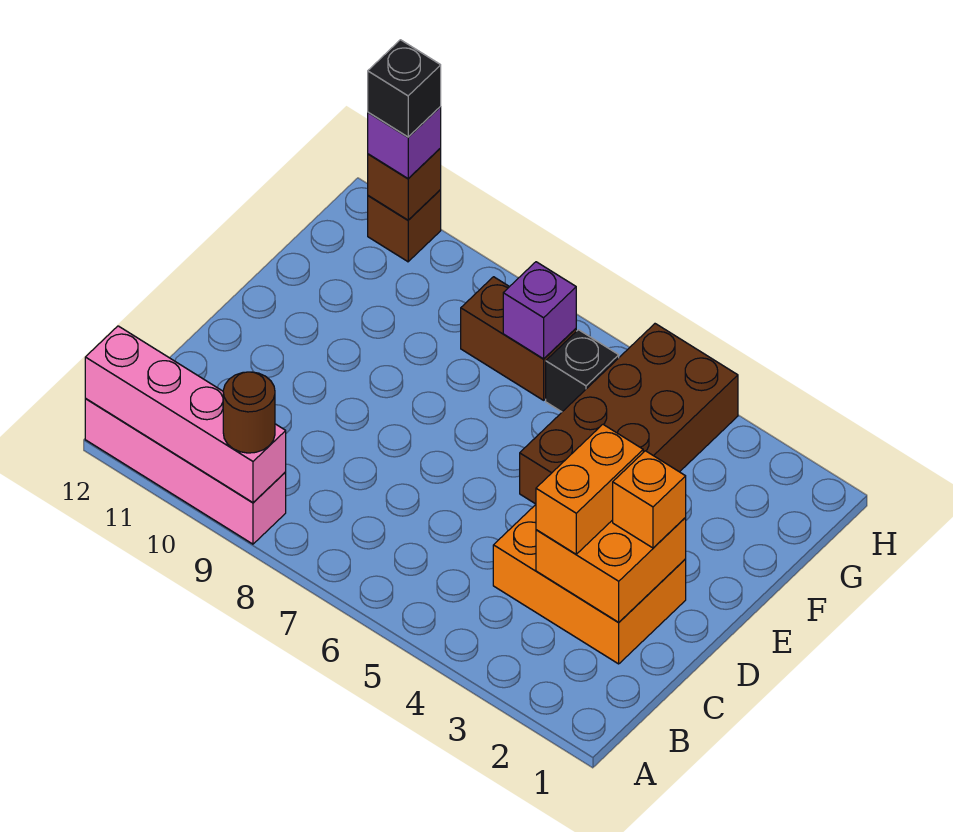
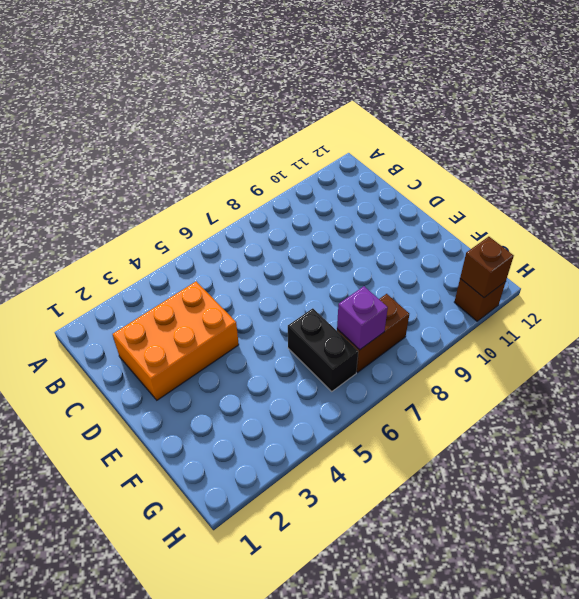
black brick F6:G6 level 1 -> black brick G6 level 1
none -> pink brick A9:A12 level 1
none -> brown brick E4:H5 level 1
none -> pink brick A9:A12 level 2

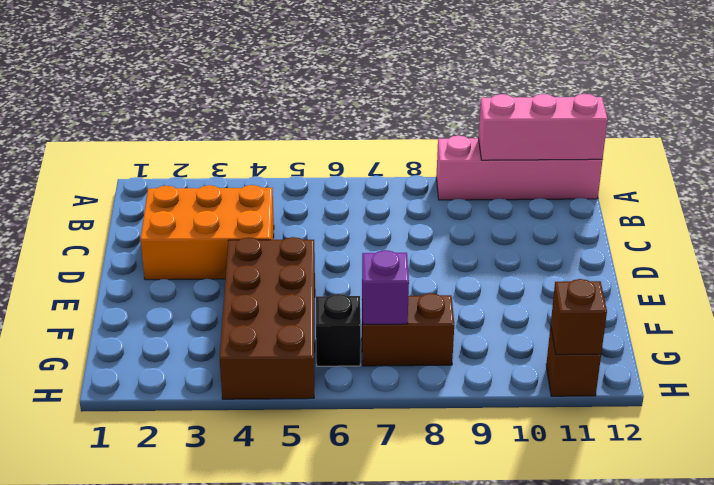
pink brick A10:A12 level 2 -> pink brick A9:A12 level 2
none -> orange brick C2:D3 level 2
none -> brown round brick A9 level 3
none -> orange brick C3:D3 level 3

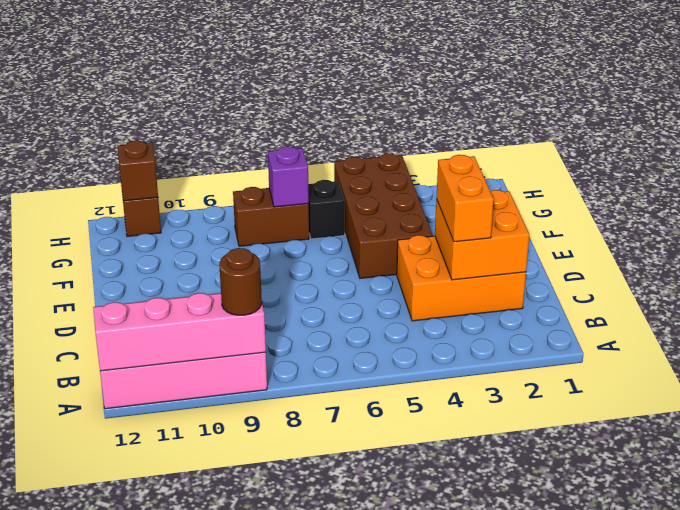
none -> orange brick D2 level 3
none -> purple brick H11 level 3
none -> black brick H11 level 4

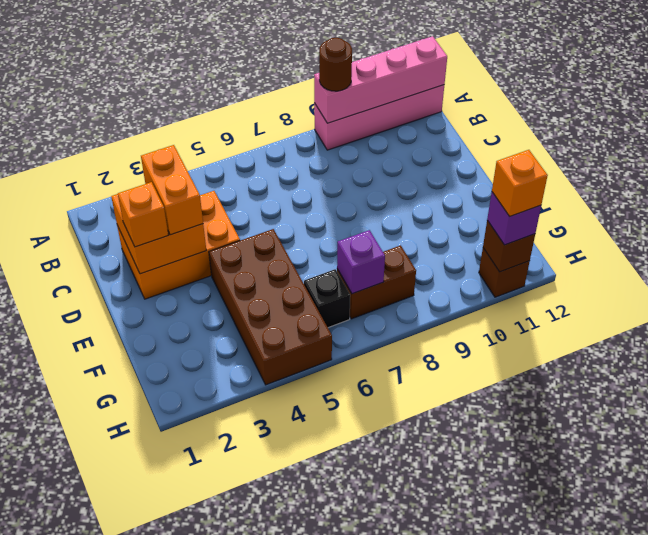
orange brick H11 level 4 -> black brick H11 level 4

